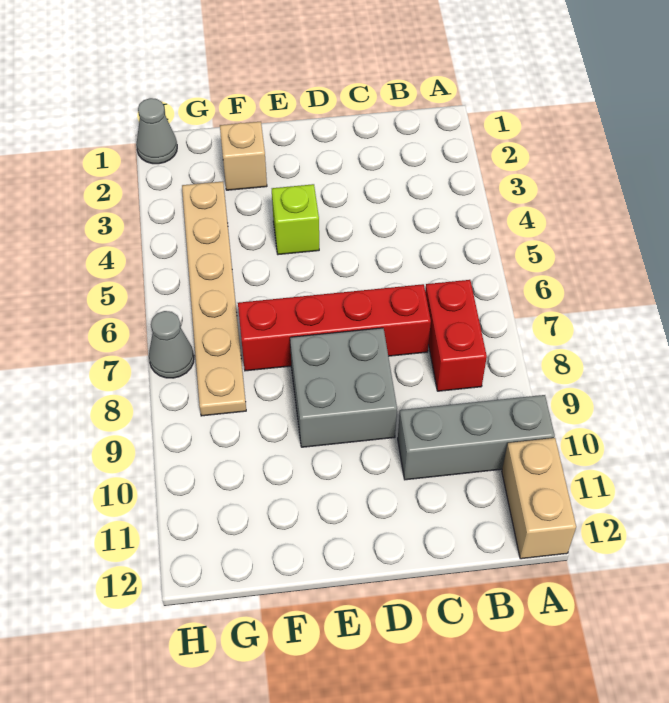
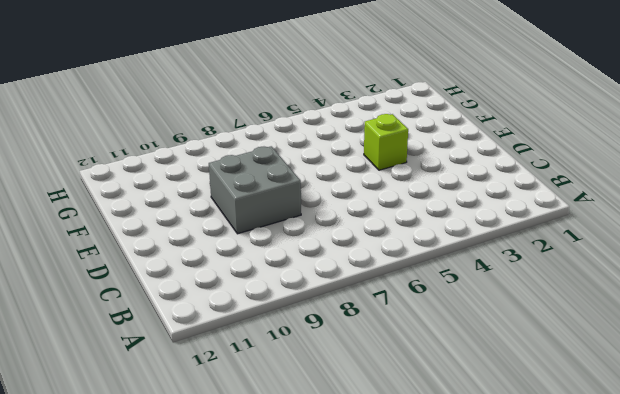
none -> grey brick A10:C10 level 1
none -> tan brick A11:A12 level 1

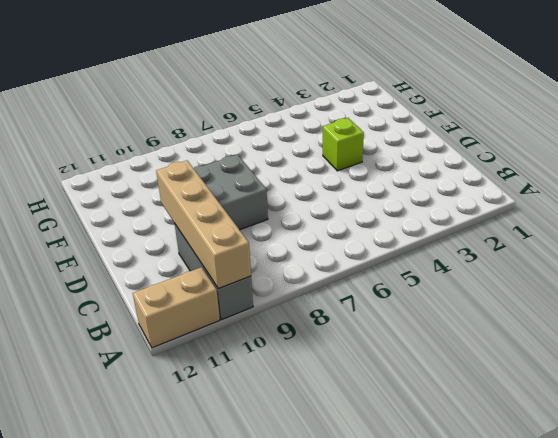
tan brick A10:D10 level 2 -> none
none -> red brick B7:B8 level 1
none -> red brick C7:F7 level 1

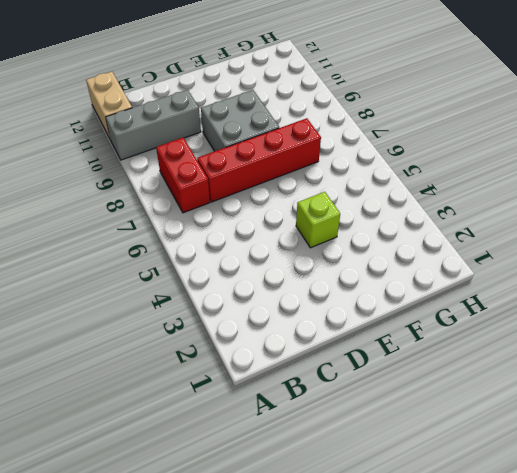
none -> tan brick F2 level 1
none -> tan plate G3:G8 level 1

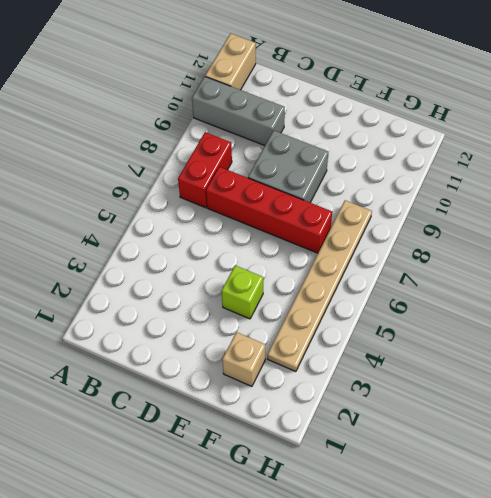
none -> grey cone H1 level 1
none -> grey cone H7 level 1

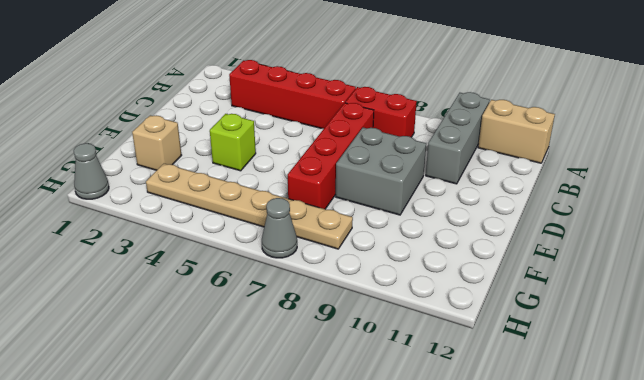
red brick B3:B6 level 1 -> none

